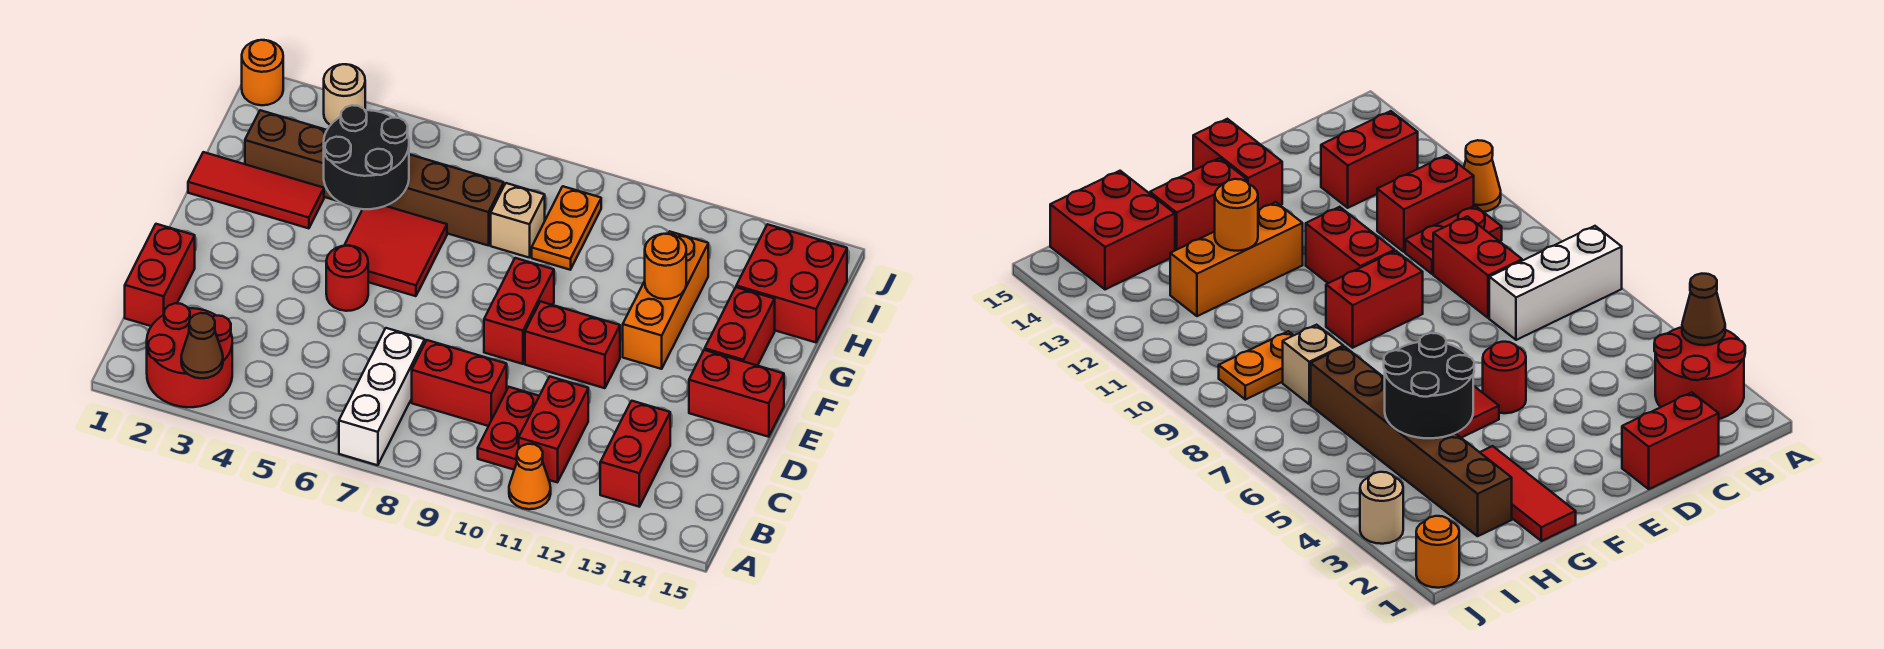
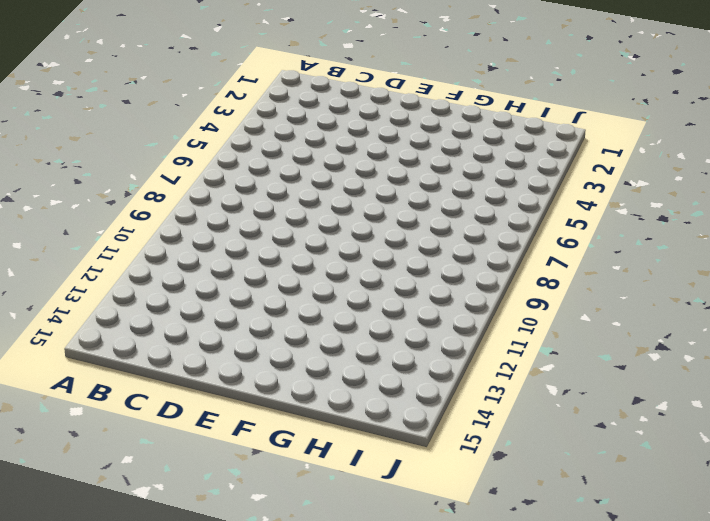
none -> red round brick A2:B3 level 1
none -> white brick A7:C7 level 1
none -> orange cone A11 level 1

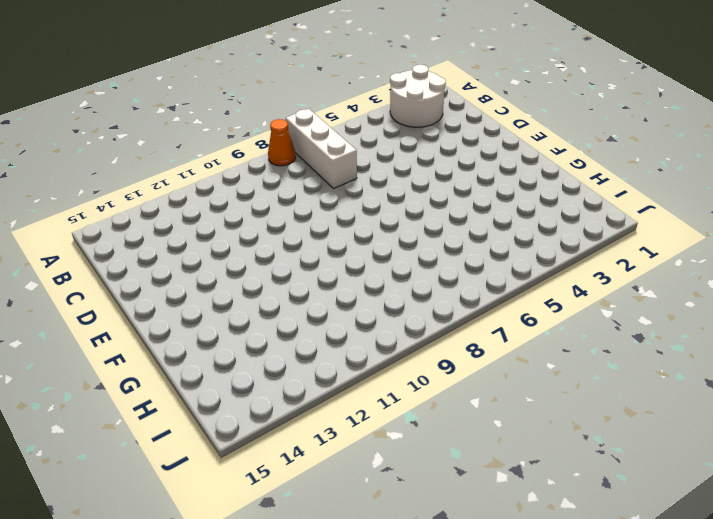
white round brick A2:B3 level 1 -> red round brick A2:B3 level 1
orange cone A8 level 1 -> orange cone A11 level 1
none -> red plate B10:C10 level 1
none -> red brick B11:C11 level 1
none -> red brick B13:C13 level 1

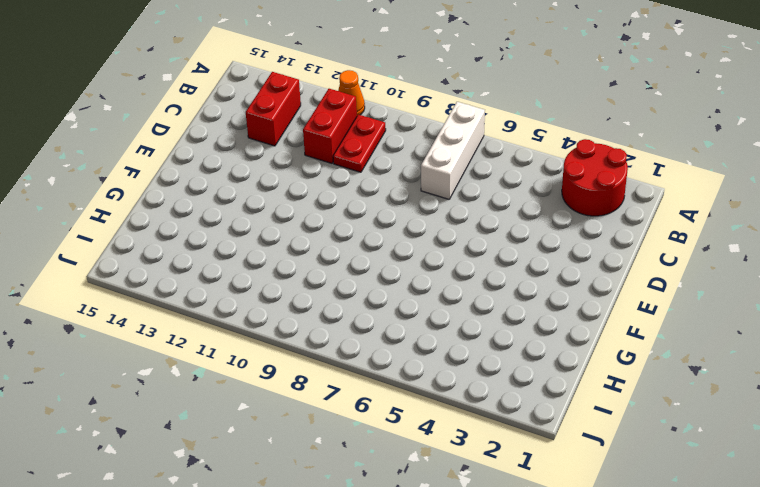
none -> red brick C1:D1 level 1
none -> red brick C8:C9 level 1
none -> red round brick E5 level 1

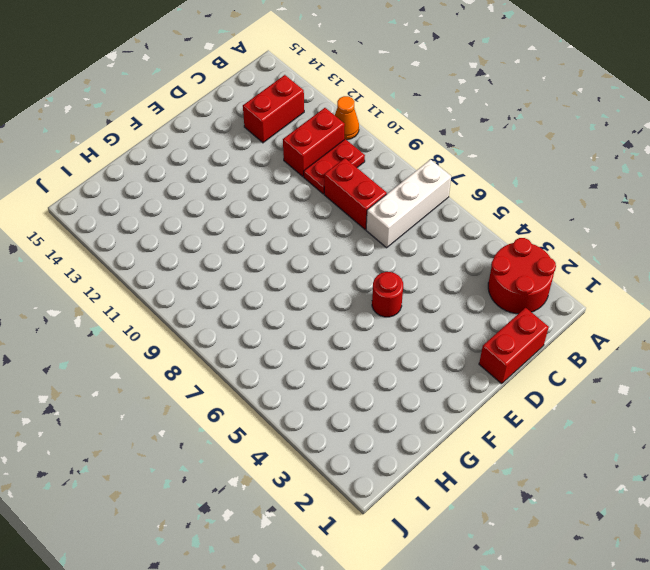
none -> red brick E9:F9 level 1
none -> red brick E10:E11 level 1
none -> red brick E14:E15 level 1

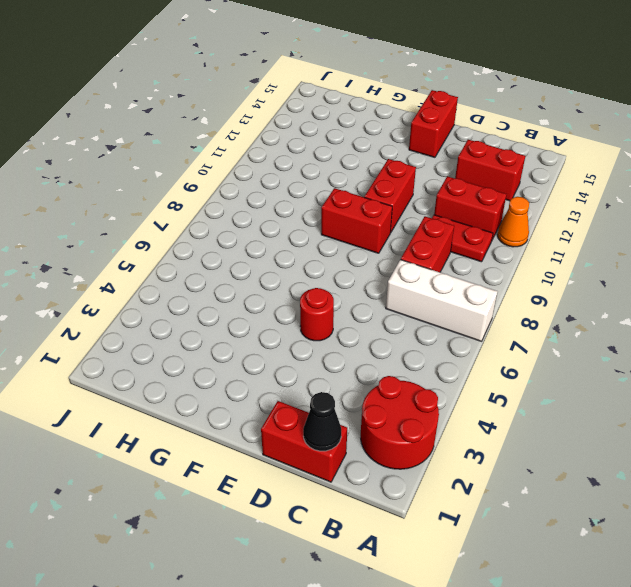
black cone C1 level 2 -> none
none -> red tile F5:G6 level 1
none -> orange brick F12:H12 level 1
none -> red brick F14:G14 level 1

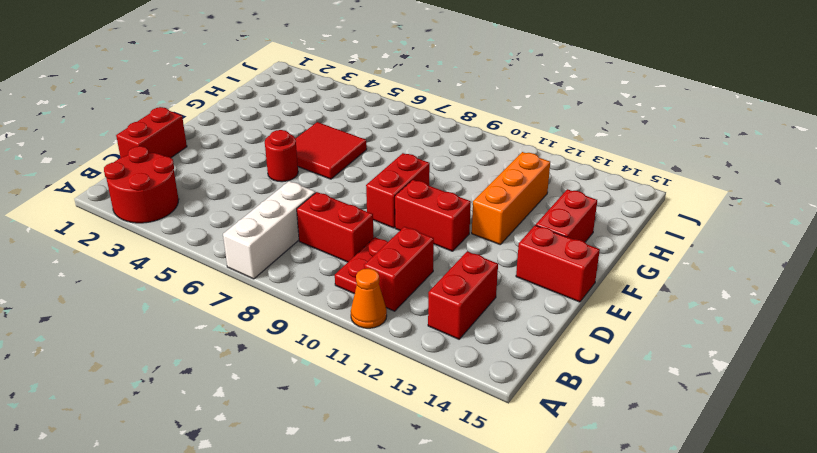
none -> red tile G1:G3 level 1
none -> brown brick H2:H7 level 1
none -> tan brick H8 level 1

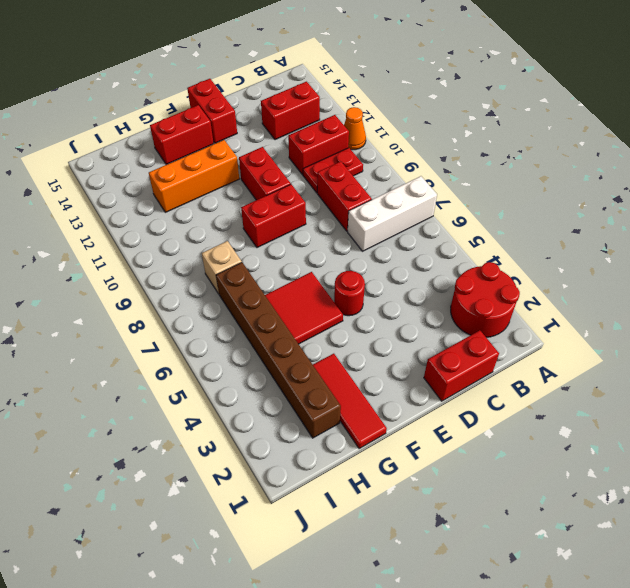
none -> orange plate H9:I9 level 1
none -> red brick H14:I15 level 1
none -> orange round brick J1 level 1

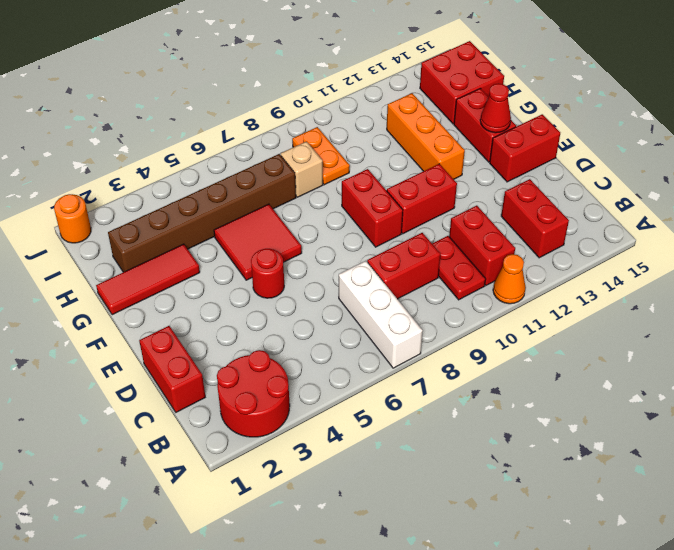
red cone F14 level 2 -> none
none -> tan round brick J3 level 1
none -> brown cone A3 level 2
none -> black round brick G4:H5 level 2

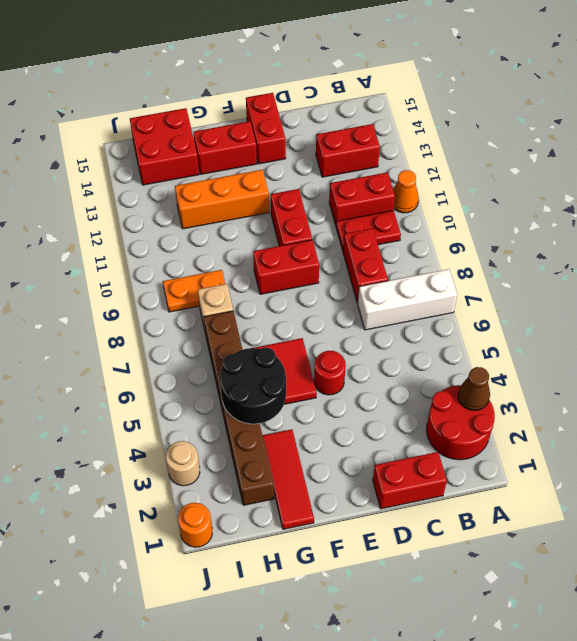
none -> orange round brick G12 level 2

